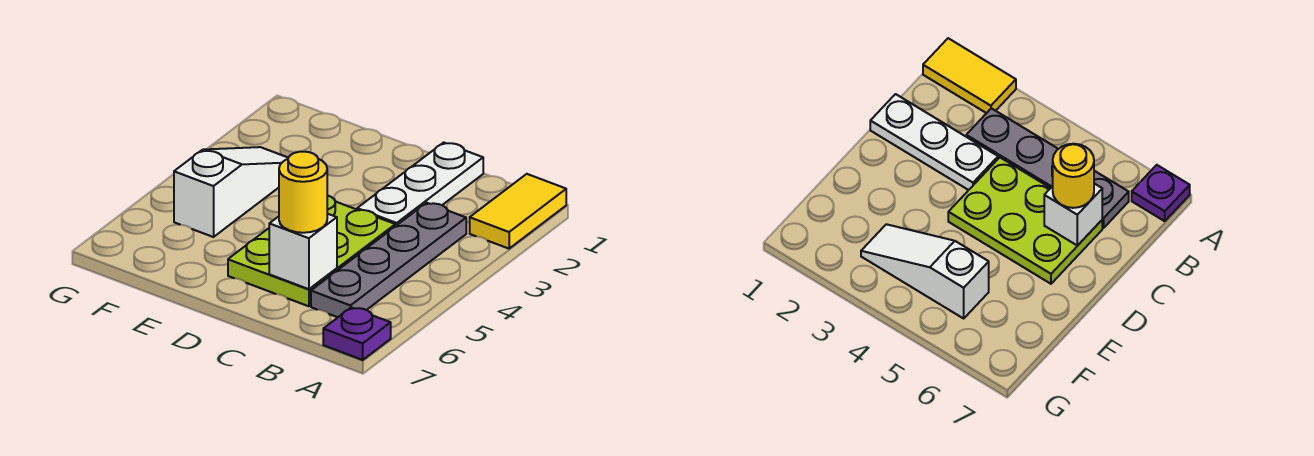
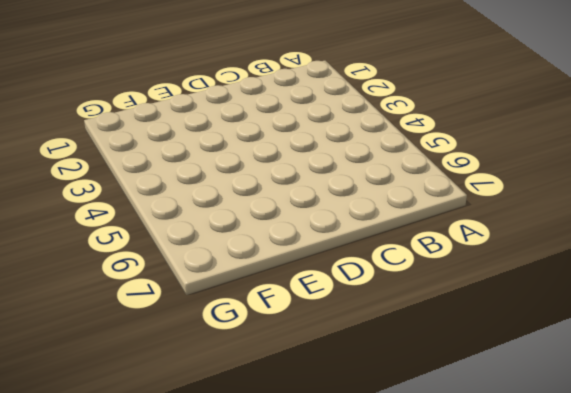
none -> yellow tile A1:A2 level 1
none -> purple plate A7 level 1

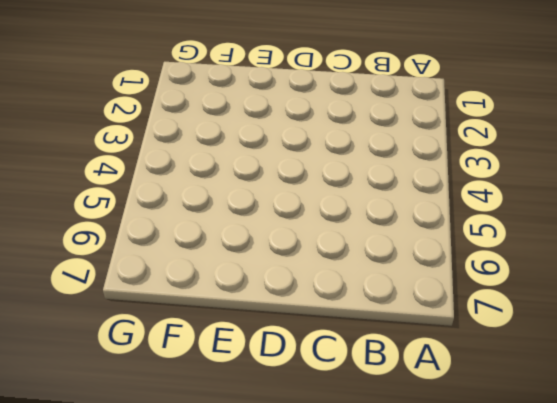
none -> yellow tile A1:A2 level 1
none -> purple plate A7 level 1

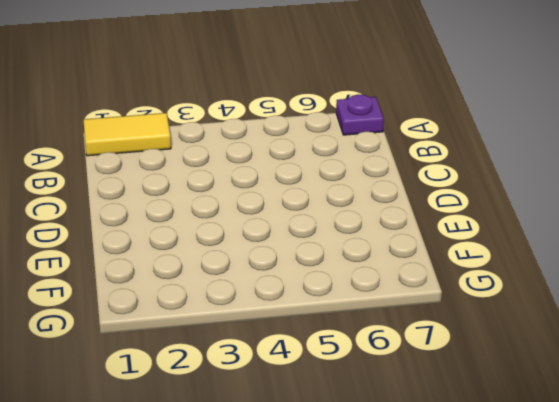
none -> grey plate B3:B6 level 1
none -> white plate C1:C3 level 1

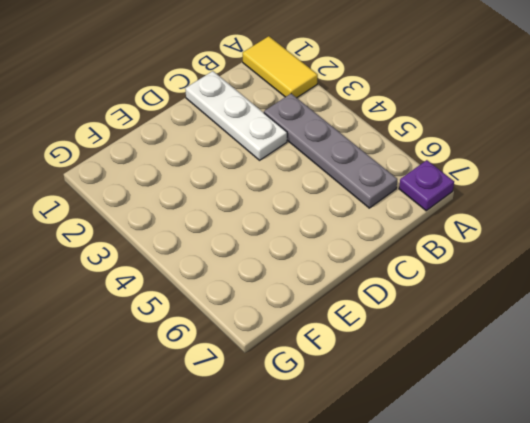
none -> lime plate C4:D6 level 1
none -> white slope F3:F5 level 1 top 5

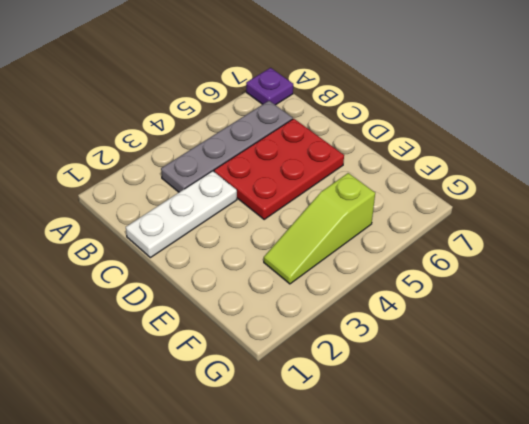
red plate C4:D6 level 1 -> lime plate C4:D6 level 1
lime slope F3:F5 level 1 top 5 -> white slope F3:F5 level 1 top 5
none -> yellow tile A1:A2 level 1
none -> white brick C6 level 2

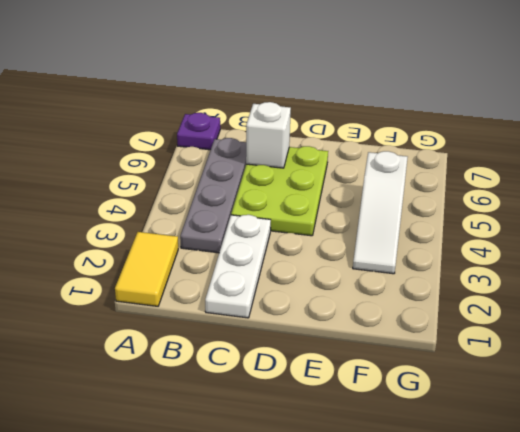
none -> yellow round brick C6 level 3

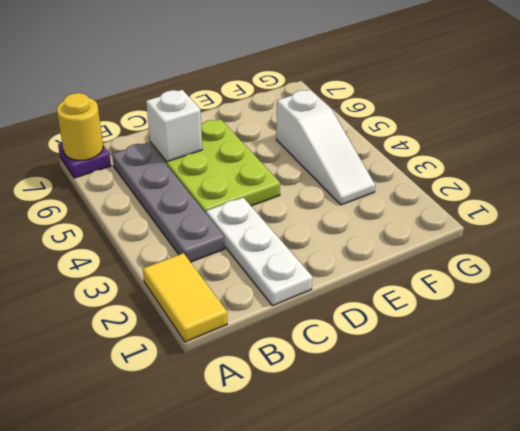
yellow round brick A7 level 2 -> yellow round brick C6 level 3

